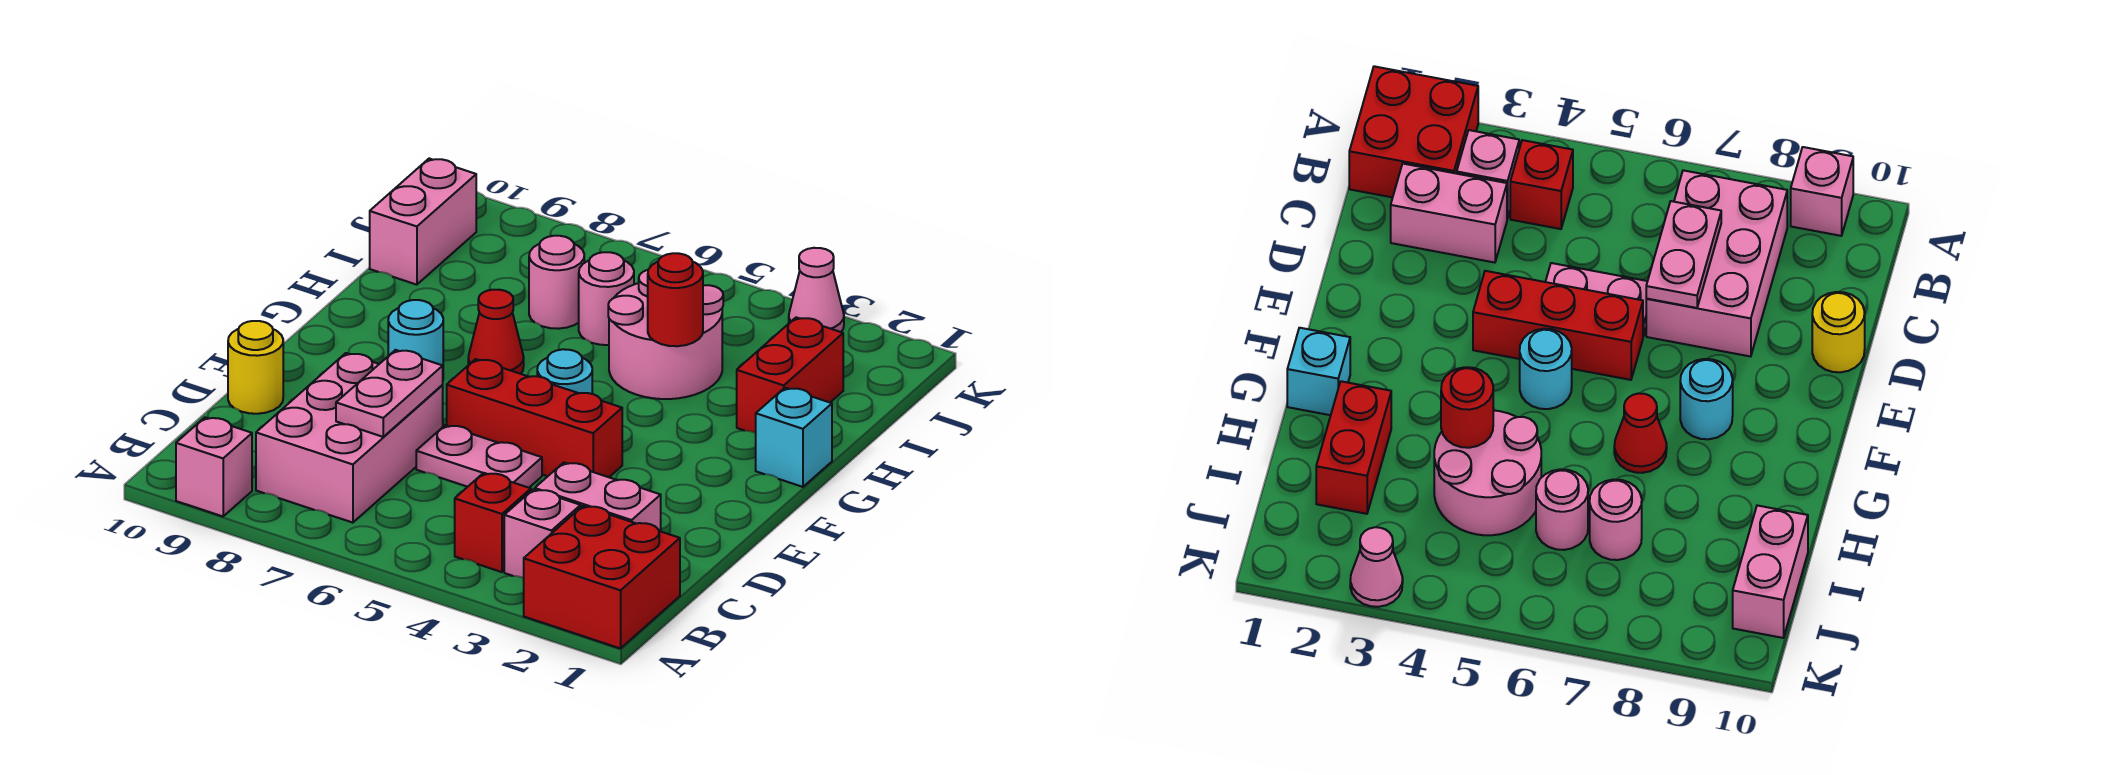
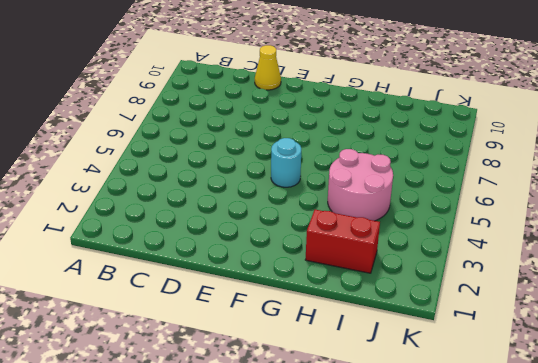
yellow cone D10 level 1 -> yellow round brick D10 level 1
none -> red brick A1:B2 level 1
none -> pink brick A9 level 1
none -> pink brick B3 level 1

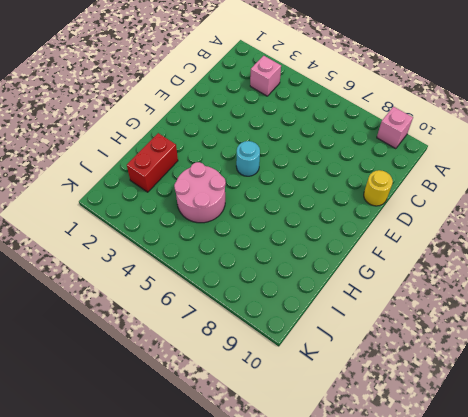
none -> red brick A1:B2 level 1
none -> red brick B4 level 1
none -> pink brick B7:D8 level 1

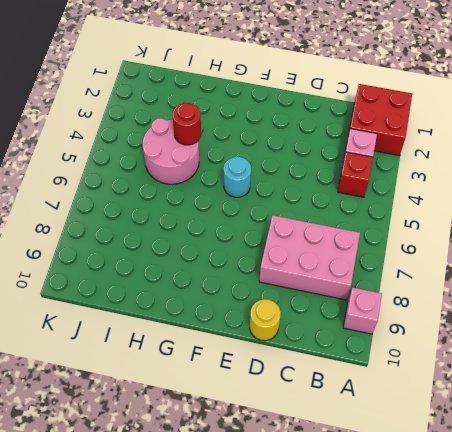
none -> pink brick C2:C3 level 1
none -> pink plate D5:D6 level 1
none -> red brick E4:E6 level 1

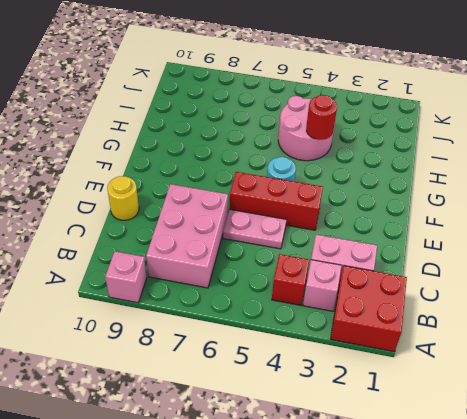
none -> cyan round brick F8 level 1
none -> cyan brick G1 level 1
none -> red cone G7 level 1

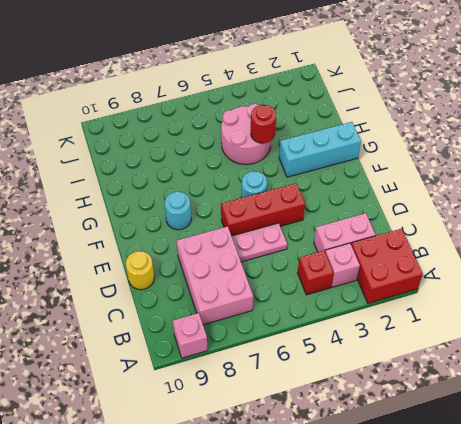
cyan brick G1:G3 level 1 -> cyan brick G1 level 1
none -> red cone G7 level 1
none -> red brick H2:I2 level 1
none -> pink round brick I6 level 1

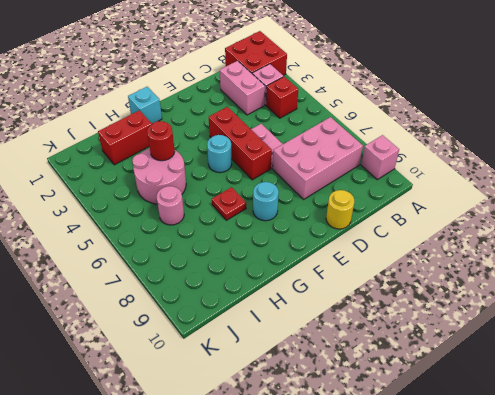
red plate G7 level 1 -> red cone G7 level 1
none -> pink round brick I7 level 1
none -> pink brick I10:J10 level 1
none -> pink cone K3 level 1

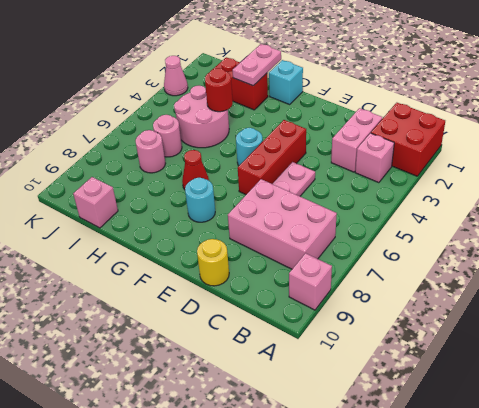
pink plate H1:H2 level 2 -> pink plate C7:D7 level 2
pink brick I10 level 1 -> pink brick I10:J10 level 1
none -> red brick B4 level 1

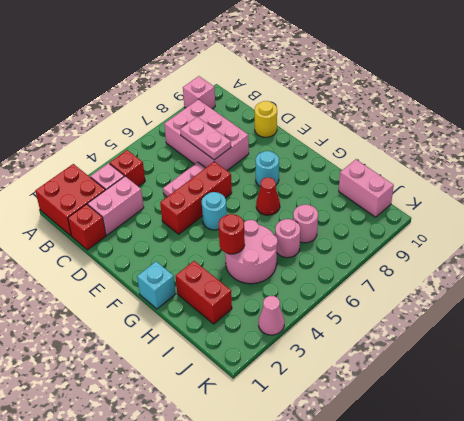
red brick C1 level 1 -> none

